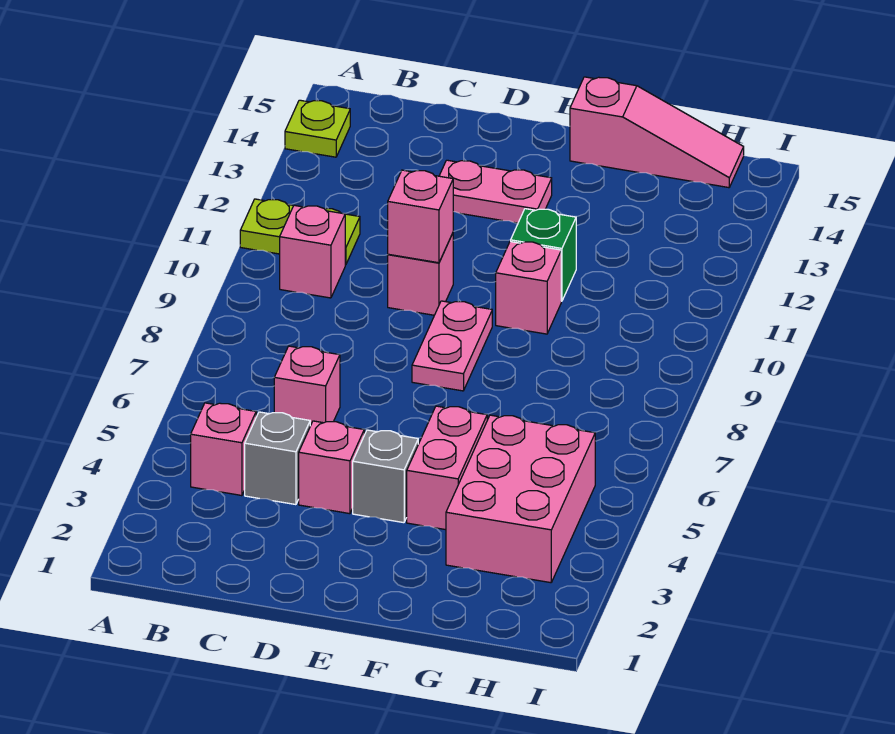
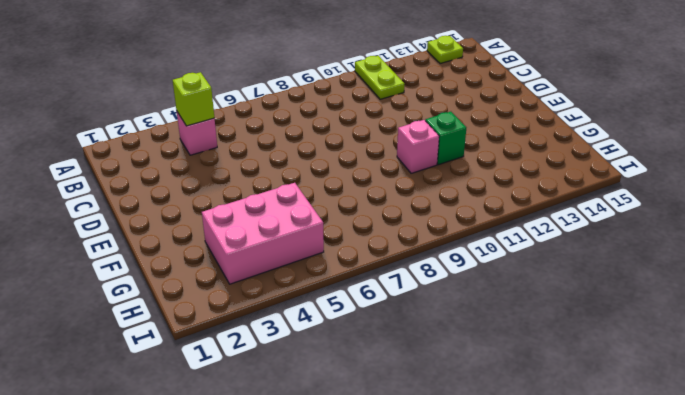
lime brick B4 level 2 -> none
none -> pink brick B10 level 1
none -> grey brick C4 level 1
none -> pink brick C6 level 1

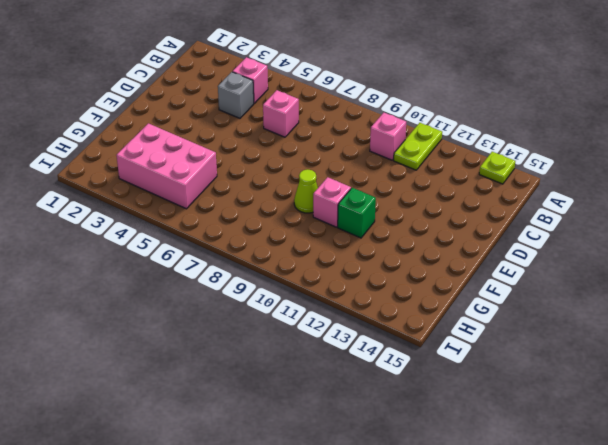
lime cone F9 level 1 -> none
none -> pink brick D4 level 1
none -> pink brick D10 level 1
none -> pink plate D13:E13 level 1

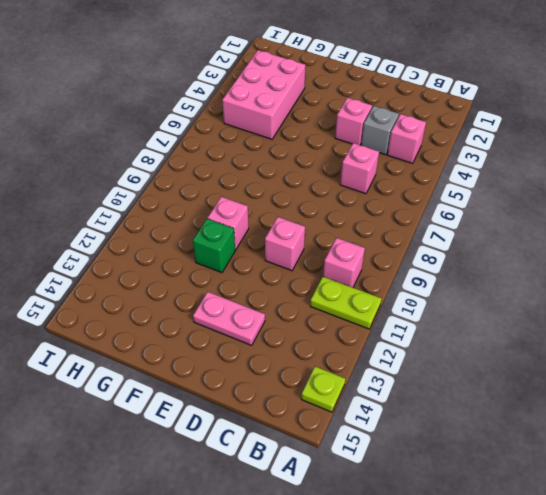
none -> grey brick E4 level 1
none -> pink plate E8:E9 level 1
none -> pink brick F4:F5 level 1

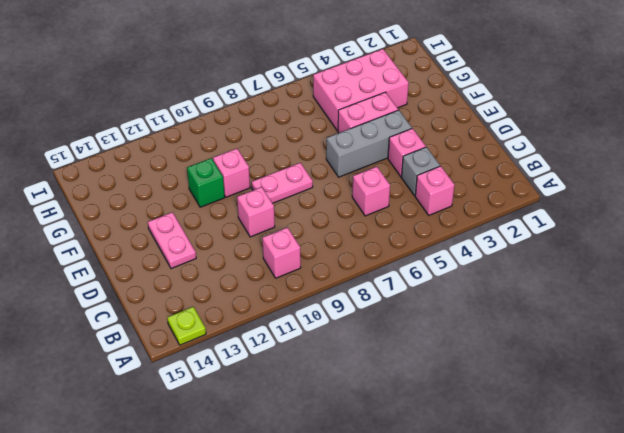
grey brick E4:E6 level 1 -> grey brick E4 level 1
none -> lime plate A11:B11 level 1
none -> pink slope F15:H15 level 1 top F
none -> pink brick D10 level 2

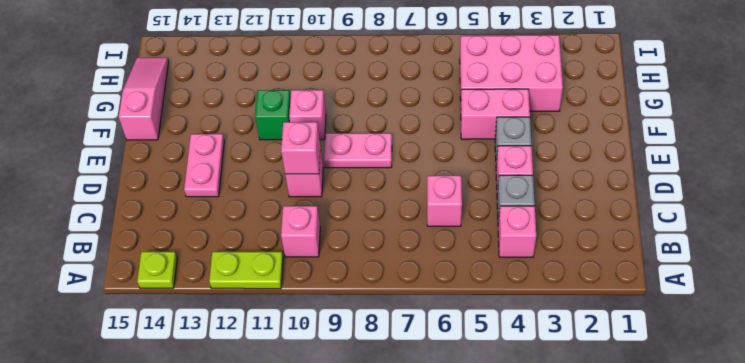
lime plate A11:A12 level 1 -> lime plate A11:B11 level 1

